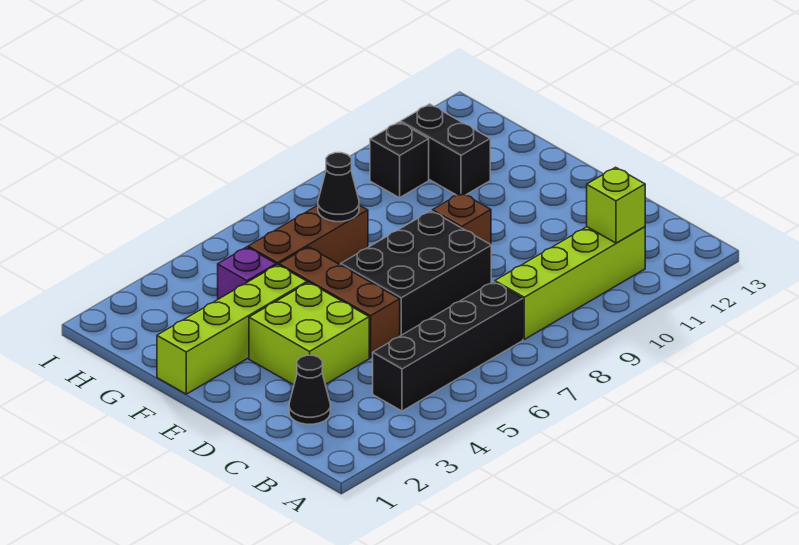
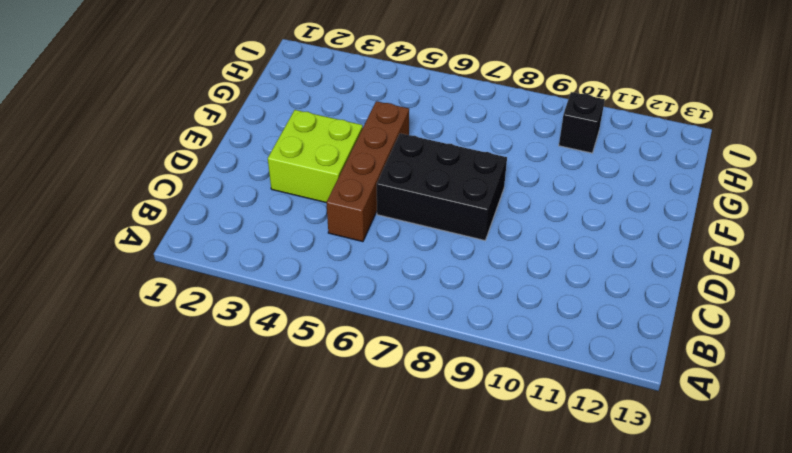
brown brick C5:F5 level 1 -> brown brick D5:F5 level 1
none -> black brick B4:B7 level 1
none -> lime brick B8:B11 level 1
none -> black cone C2 level 1

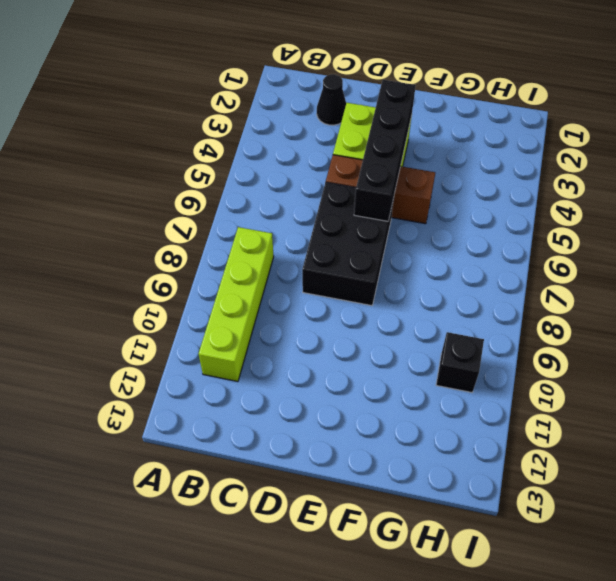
black brick E3:E6 level 2 -> black brick B4:B7 level 1
none -> brown brick E9 level 1
none -> lime brick F1:F4 level 1
none -> purple brick G4 level 1

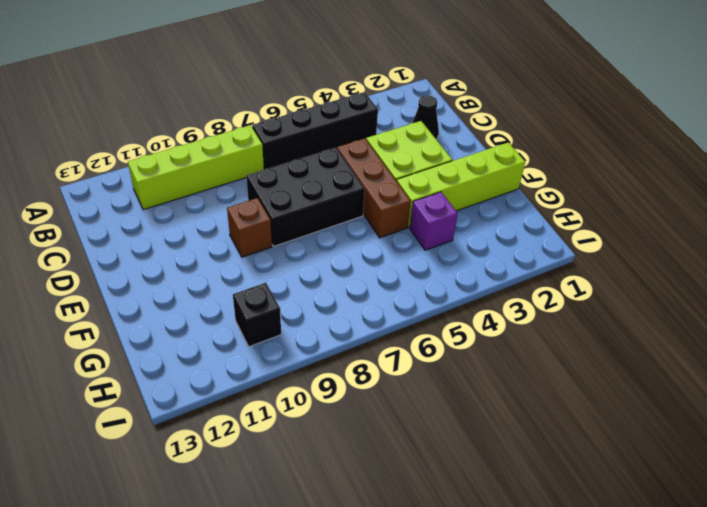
none -> brown brick G5:G7 level 1
none -> black brick G11:H11 level 1
none -> lime brick B11 level 2

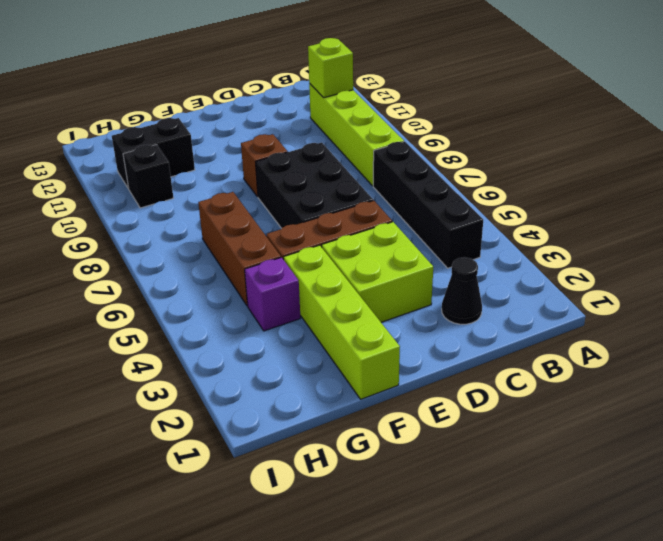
none -> black cone G7 level 2

